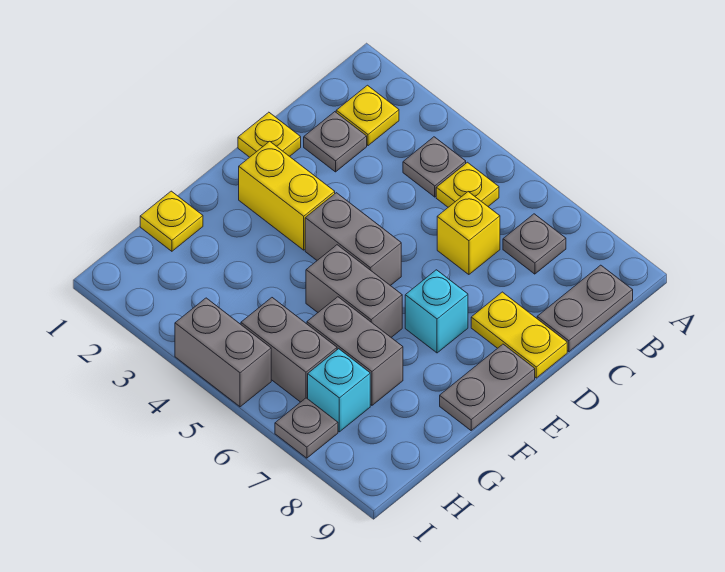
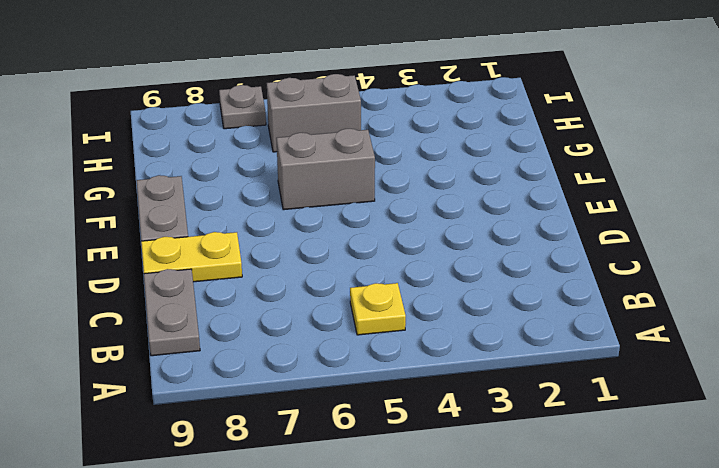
none -> yellow plate B2 level 1
none -> grey plate B4 level 1
none -> grey plate B7 level 1

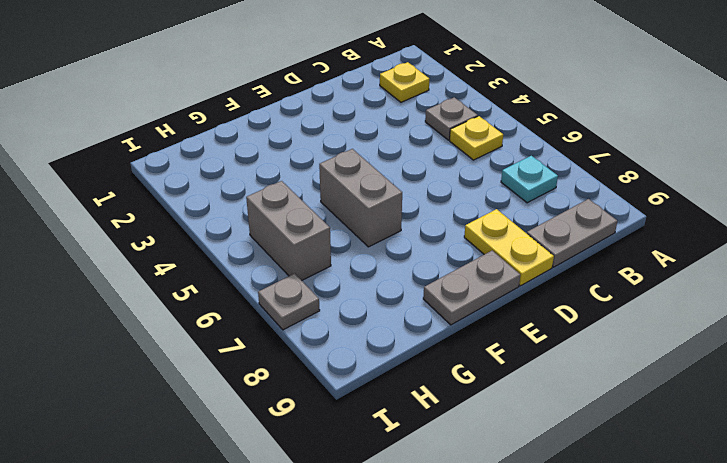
cyan plate B7 level 1 -> grey plate B7 level 1
none -> grey plate C2 level 1
none -> yellow brick C6 level 1
none -> yellow plate D1 level 1

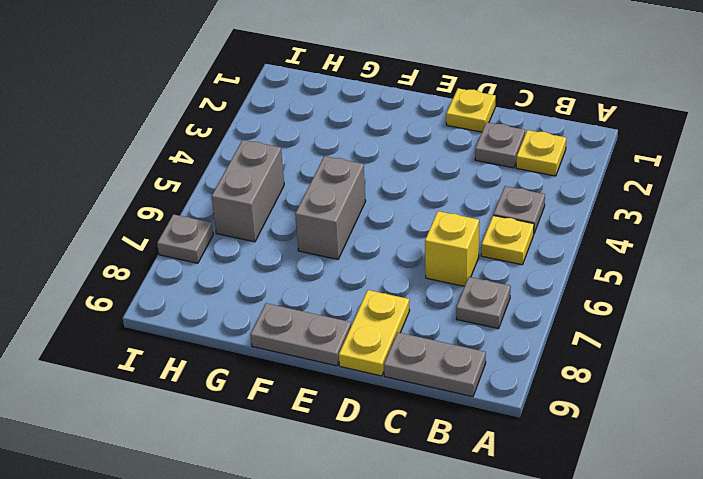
none -> yellow brick E2:E3 level 1
none -> grey brick E4:E5 level 1
none -> cyan brick E7 level 1

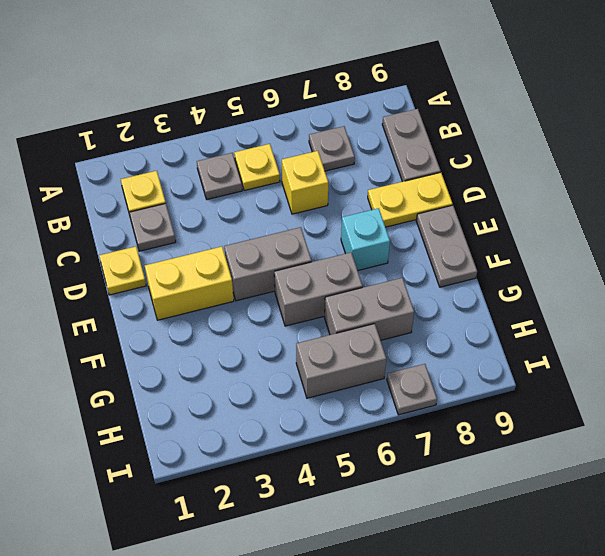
none -> yellow plate G1 level 1
none -> cyan brick H7 level 1
none -> grey brick I4:I5 level 1

